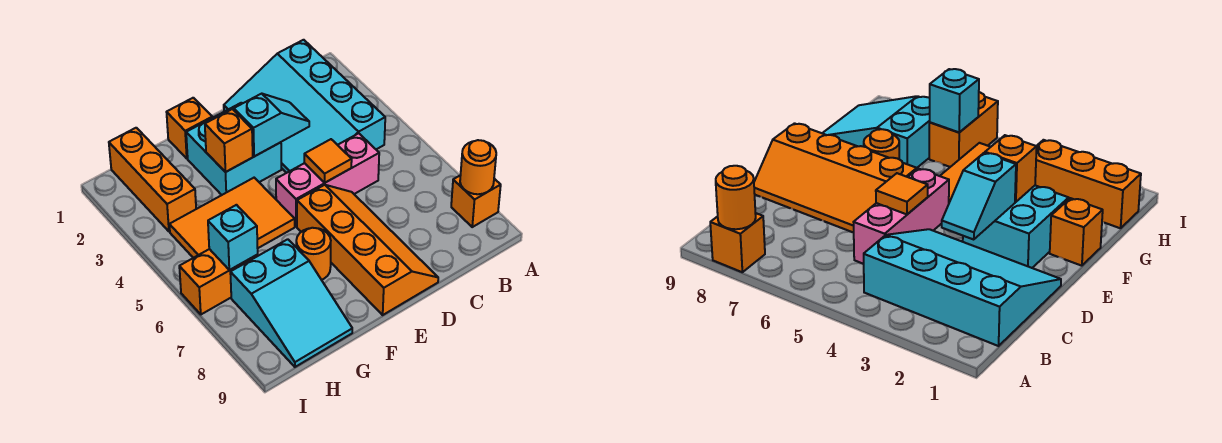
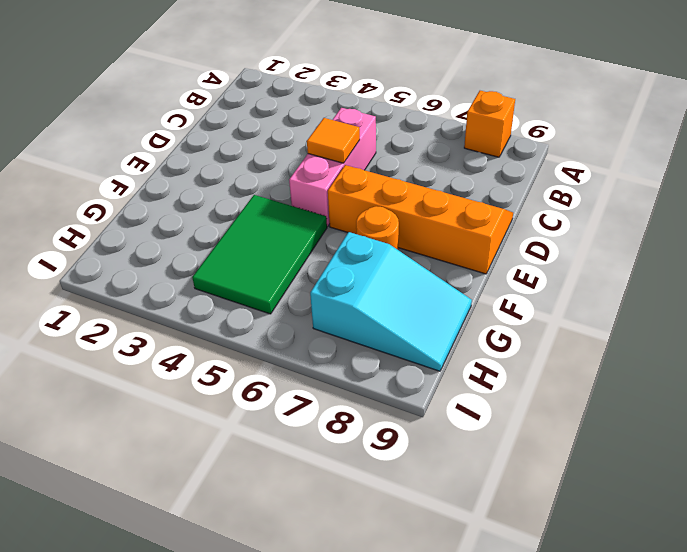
green tile F4:H5 level 1 -> orange tile F4:H5 level 1
none -> cyan slope B1:D4 level 1 top B
none -> cyan brick E2:F3 level 1
none -> orange brick F1 level 1

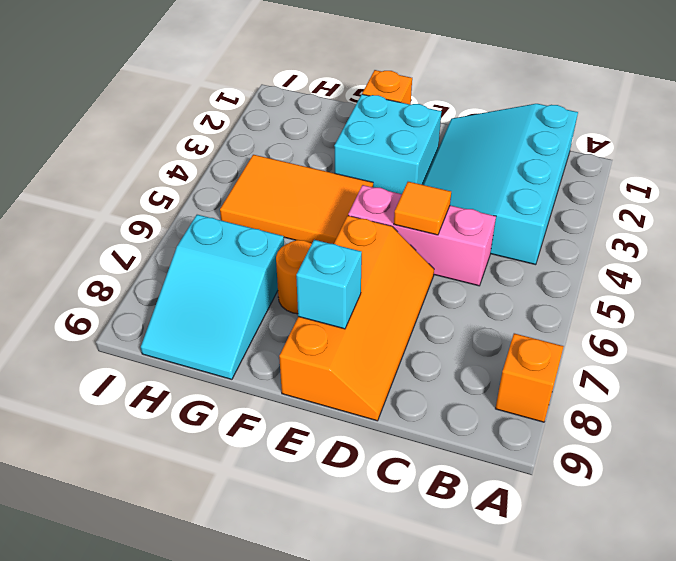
cyan brick E8 level 2 -> cyan brick H6 level 2
none -> orange brick H1:H3 level 1
none -> orange brick H6:I6 level 1
none -> orange round brick A8 level 2

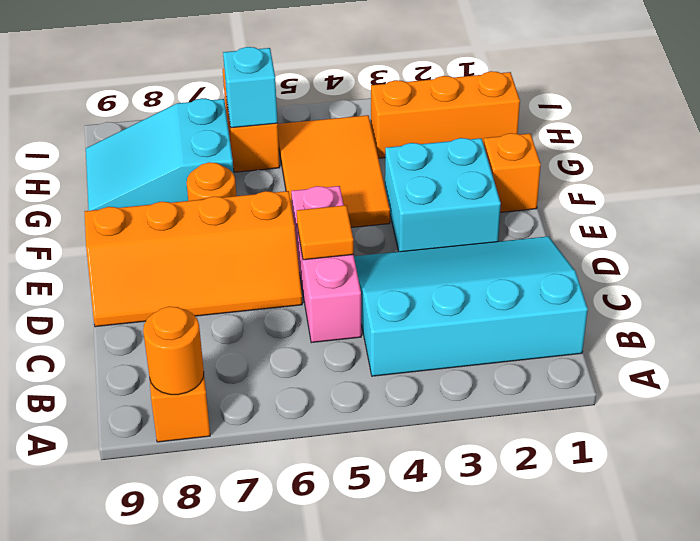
none -> cyan slope D3:E3 level 2 top E
none -> orange brick F3 level 2

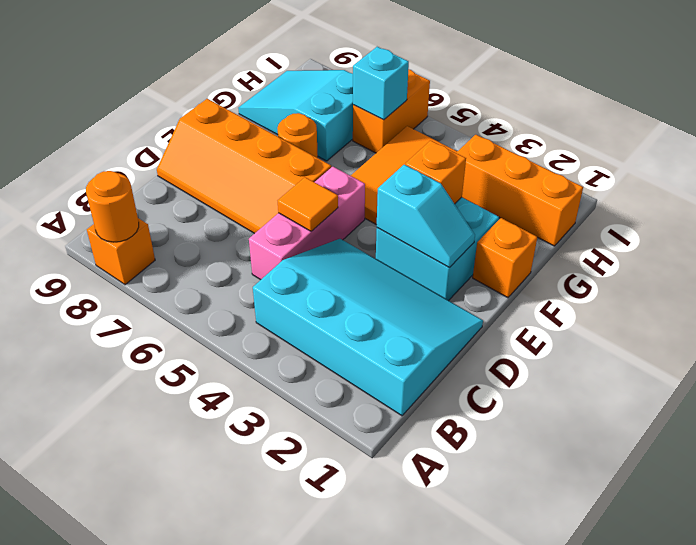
cyan slope E2:E3 level 2 top 3 -> cyan slope D3:E3 level 2 top E

